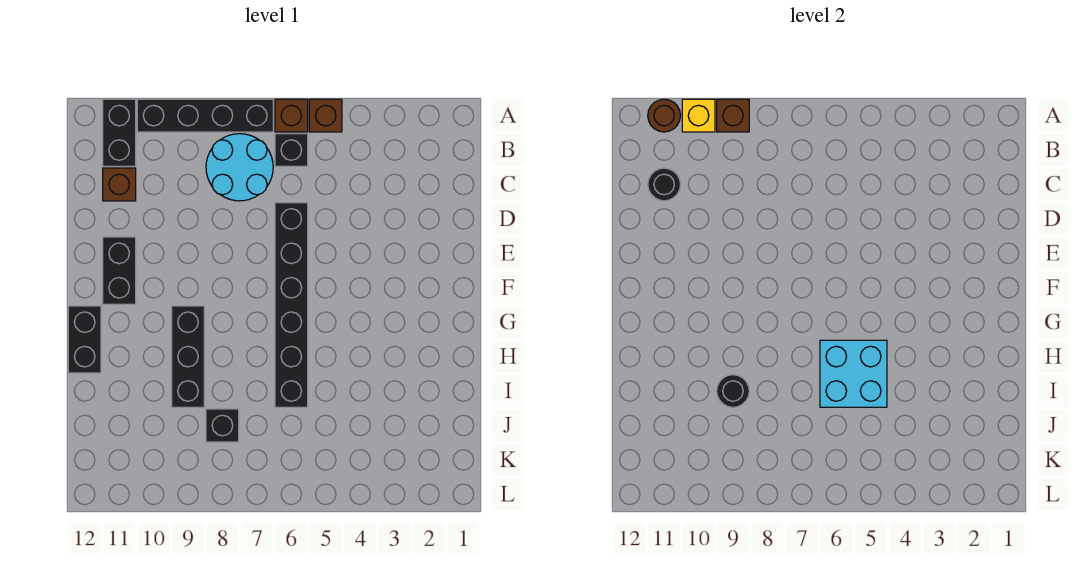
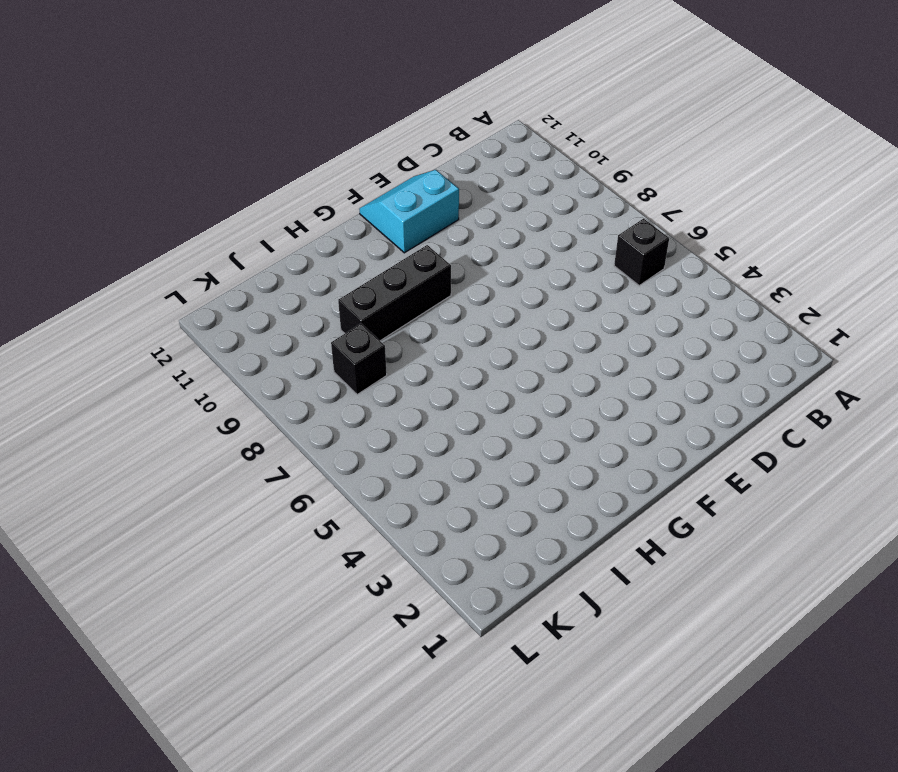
cyan slope E11:F12 level 1 top 11 -> black brick E11:F11 level 1
none -> brown brick A5 level 1
none -> brown brick A6 level 1
none -> black brick A7:A10 level 1

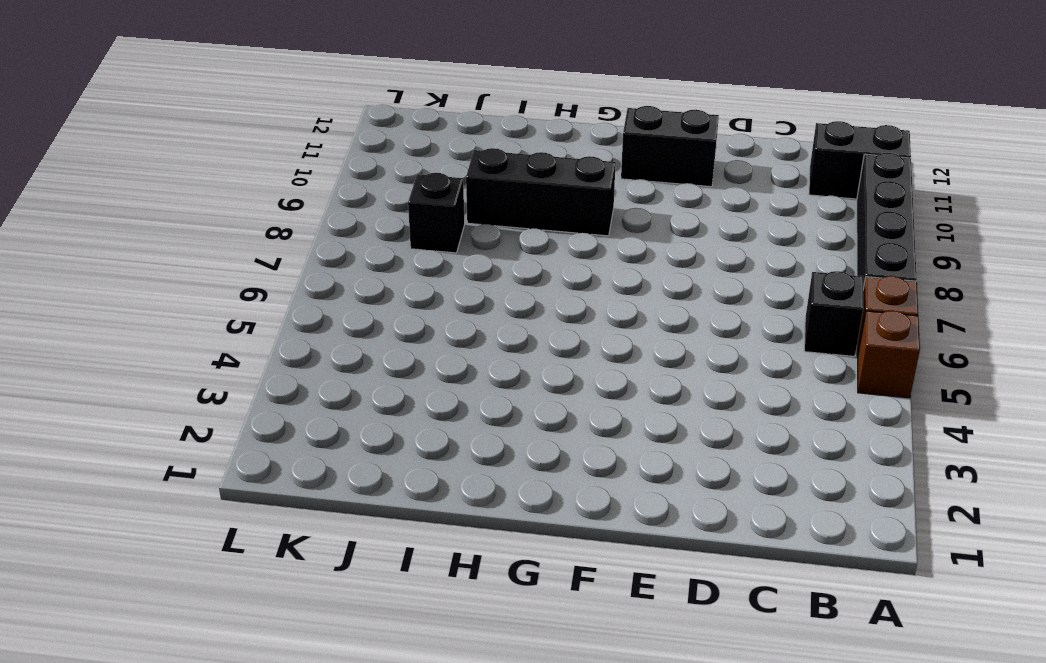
none -> cyan round brick B7:C8 level 1
none -> brown brick C11 level 1
none -> black brick D6:I6 level 1

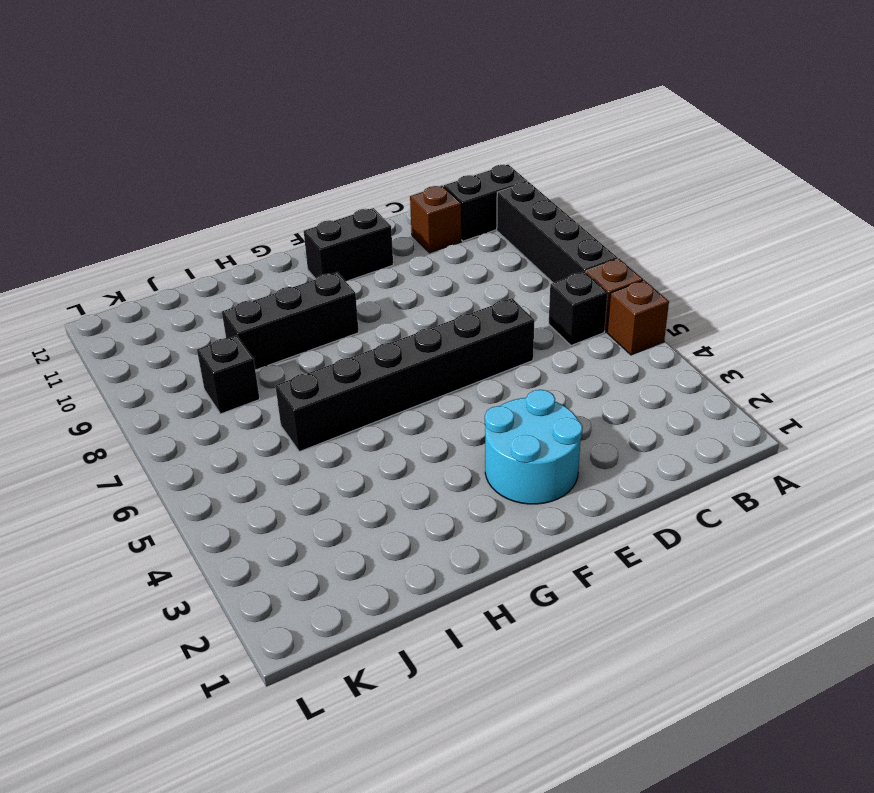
cyan round brick E2:F3 level 1 -> cyan round brick B7:C8 level 1
none -> black brick G12:H12 level 1
none -> brown brick A9 level 2
none -> yellow brick A10 level 2

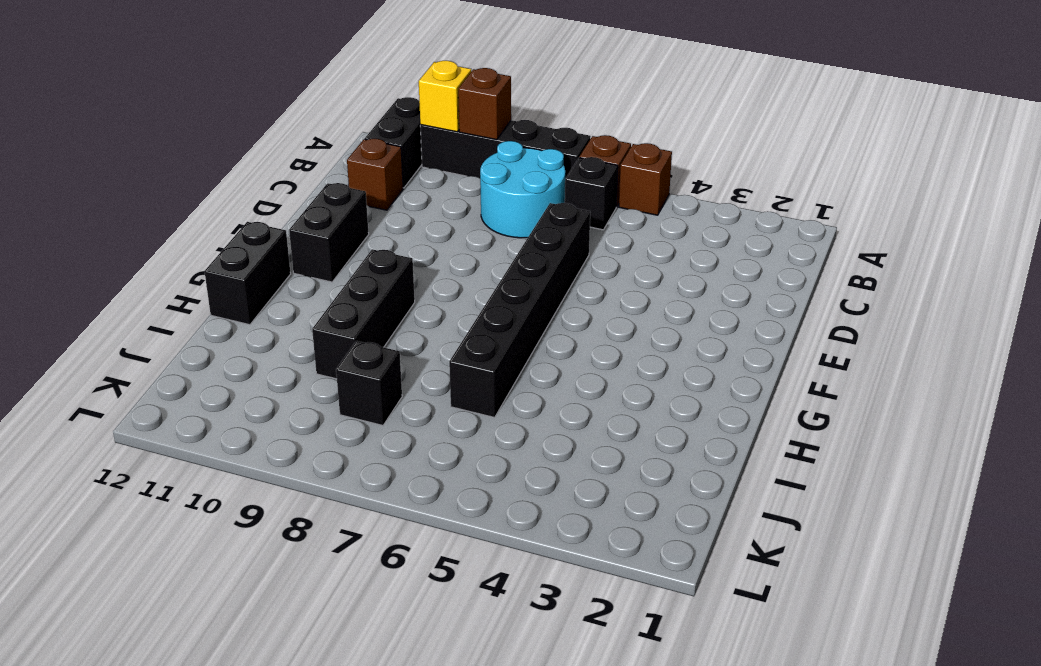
none -> brown round brick A11 level 2
none -> black round brick C11 level 2
none -> cyan brick H5:I6 level 2

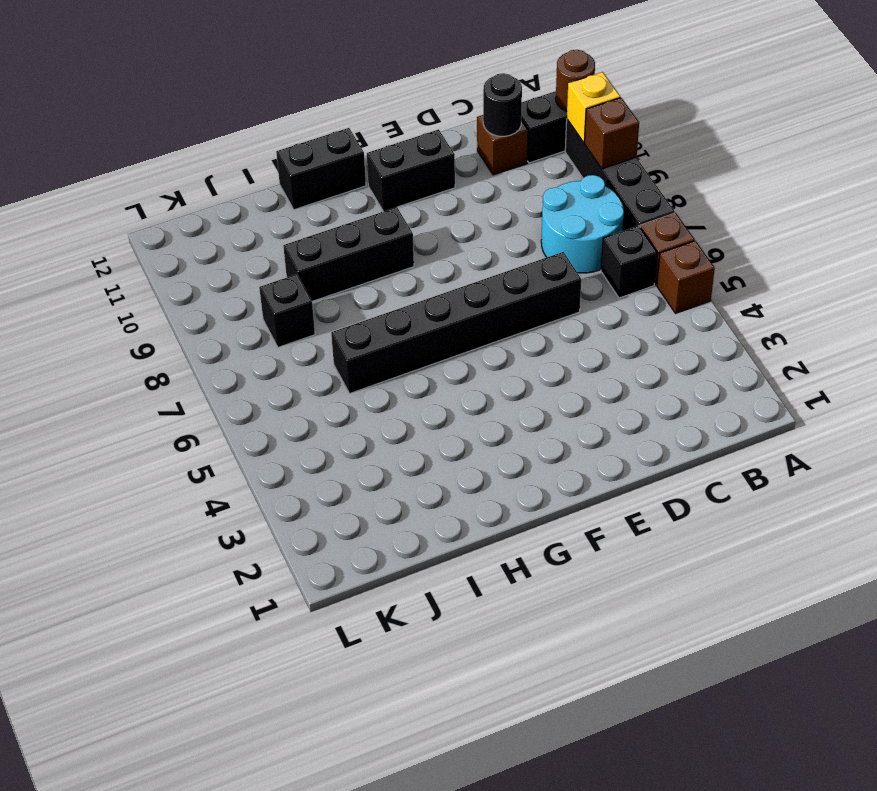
none -> cyan brick H5:I6 level 2
none -> black round brick I9 level 2

